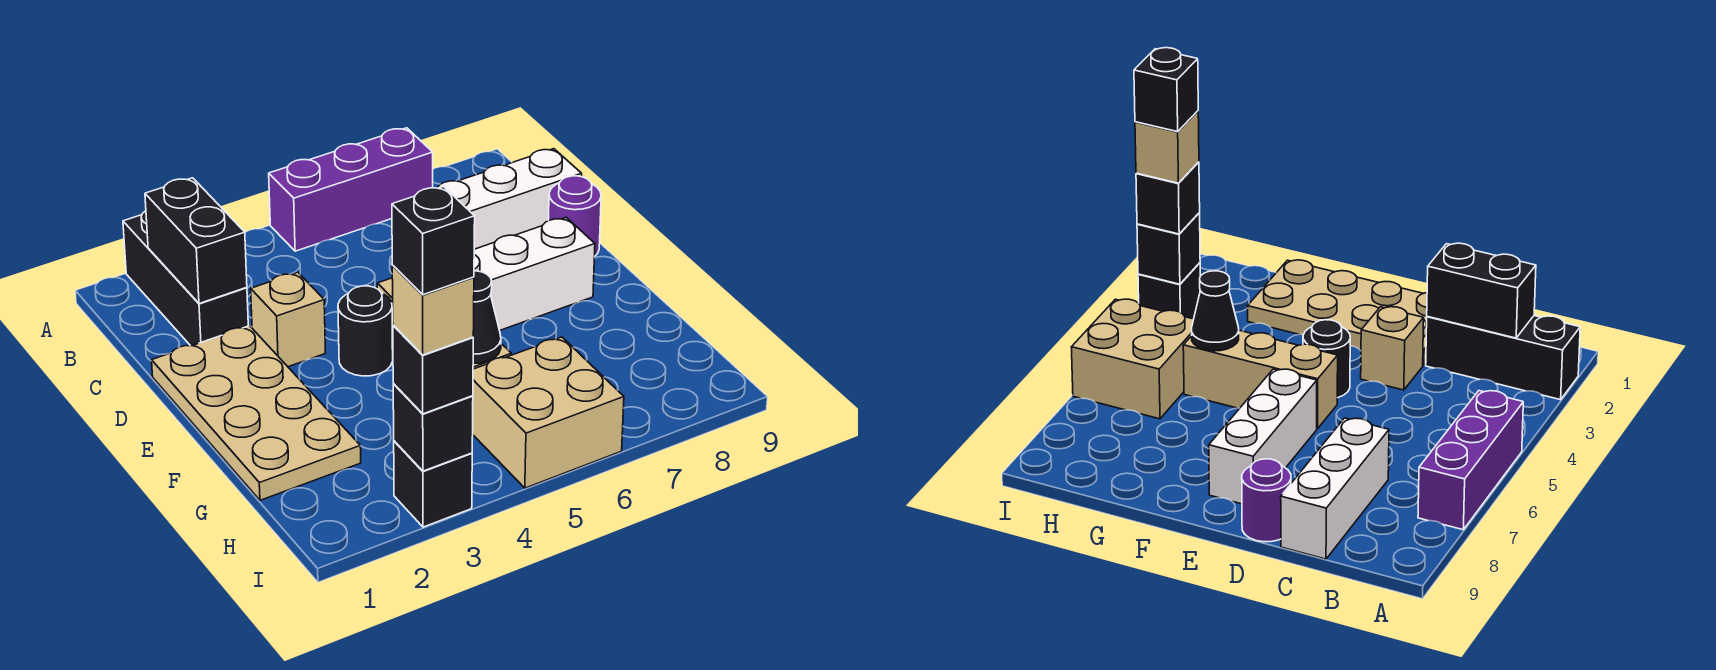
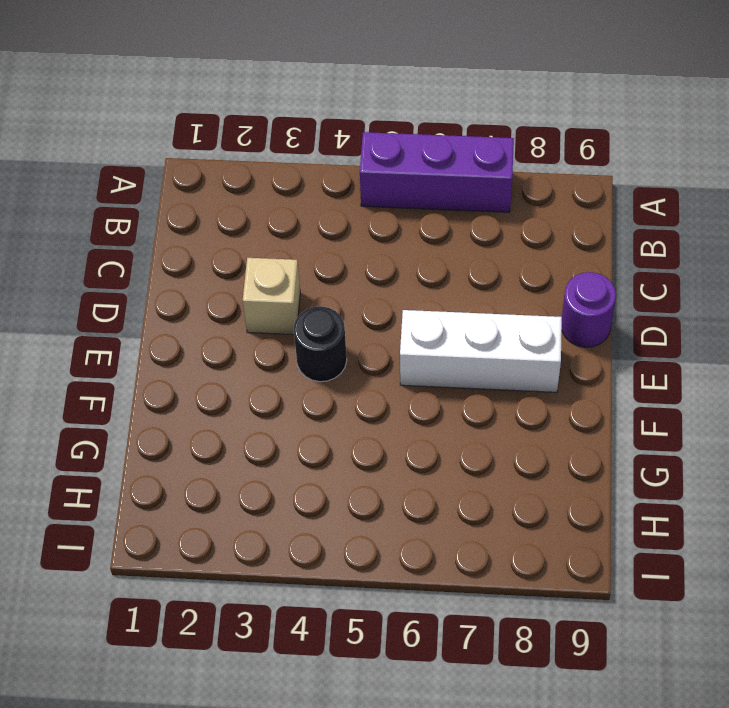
none -> black brick A2:C2 level 1
none -> white brick C7:C9 level 1
none -> tan plate D1:G2 level 1

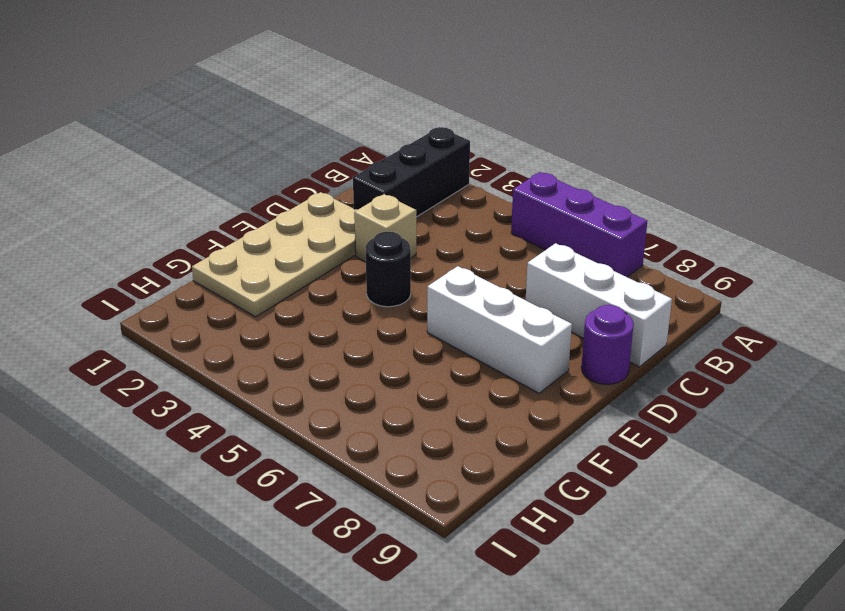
none -> tan brick E5:G5 level 1
none -> tan brick H5:I6 level 1
none -> black brick I3 level 1

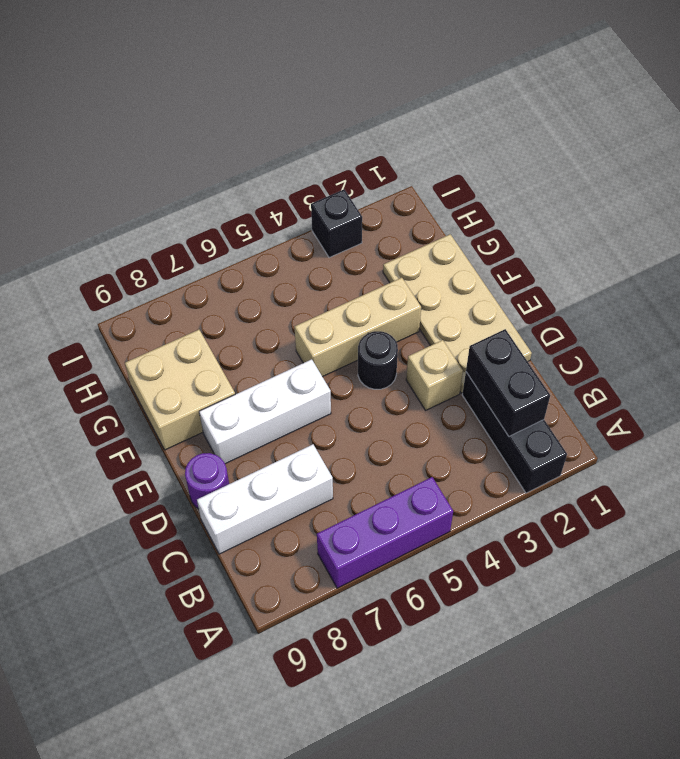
tan brick F3:F5 level 1 -> tan brick E5:G5 level 1
tan brick F8:G9 level 1 -> tan brick H5:I6 level 1
none -> black cone G5 level 2
none -> black brick I3 level 2
none -> black brick I3 level 3

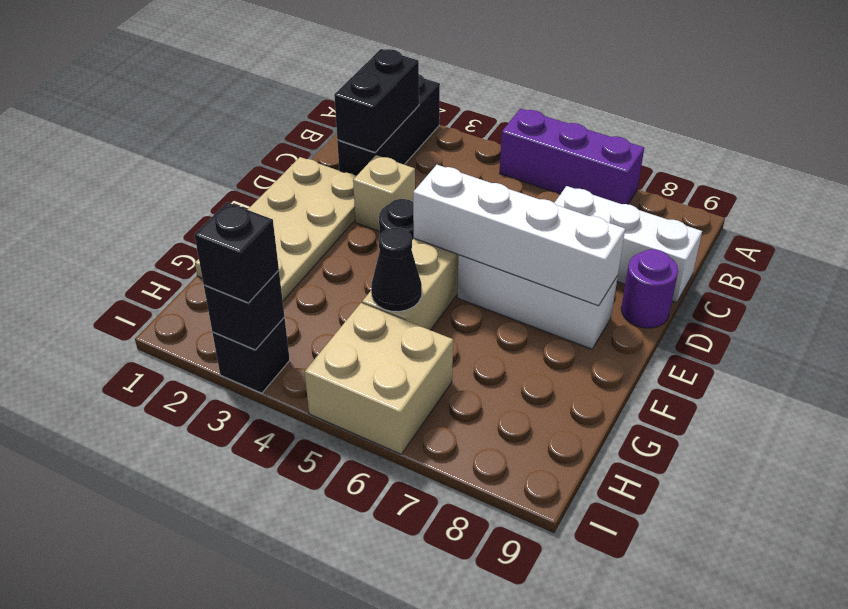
white brick E5:E8 level 2 -> none
none -> tan brick I3 level 4
none -> black brick I3 level 5

